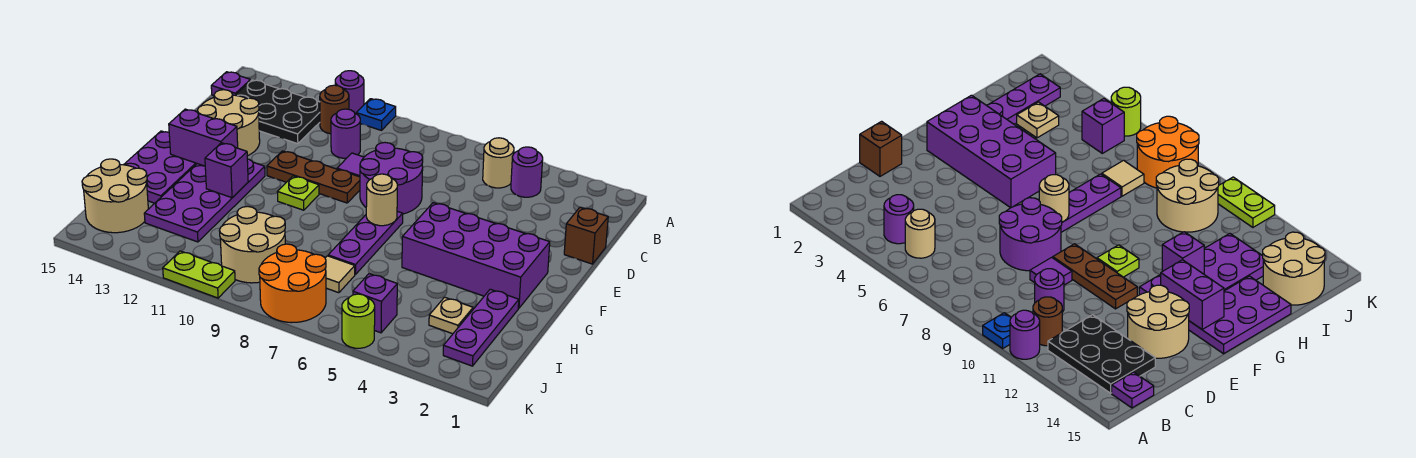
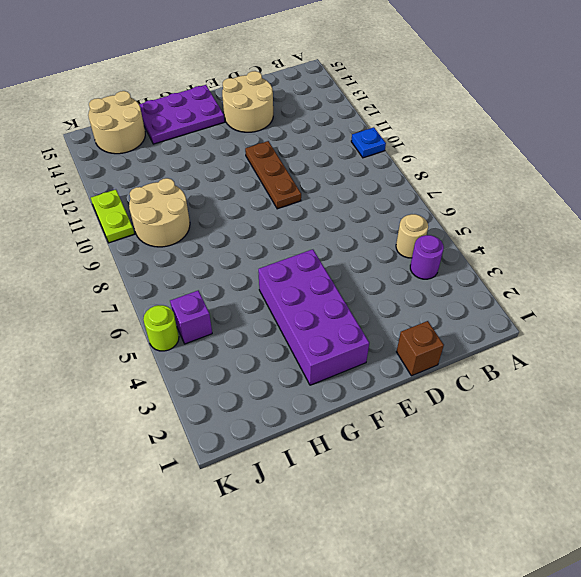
none -> purple round brick A11 level 1
none -> brown round brick B11 level 1
none -> black plate B12:C14 level 1
none -> purple plate B15 level 1

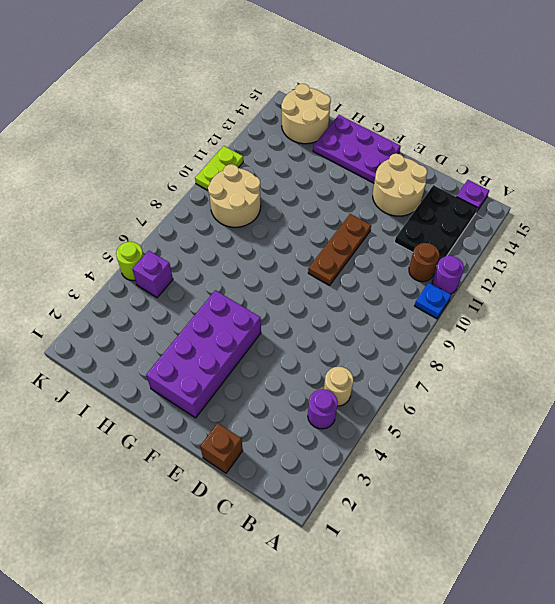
none -> purple round brick C10 level 1
none -> purple round brick D7:E8 level 1
none -> purple tile D9 level 1
none -> purple plate F7:H7 level 1

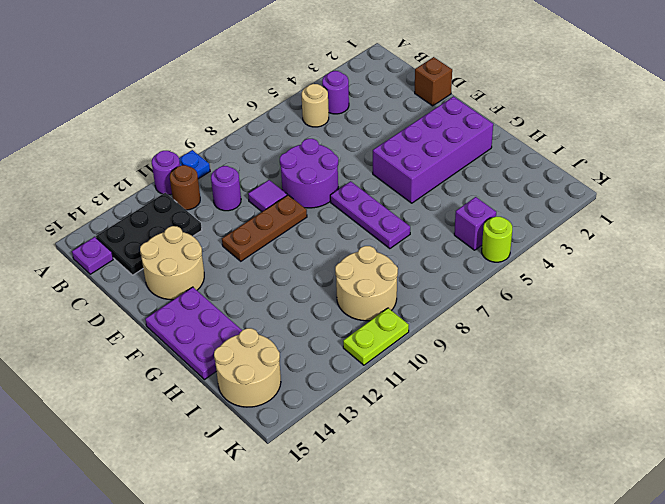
none -> lime plate F10 level 1
none -> purple plate F12:I13 level 1
none -> purple plate H2:J2 level 1
none -> tan plate I3 level 1

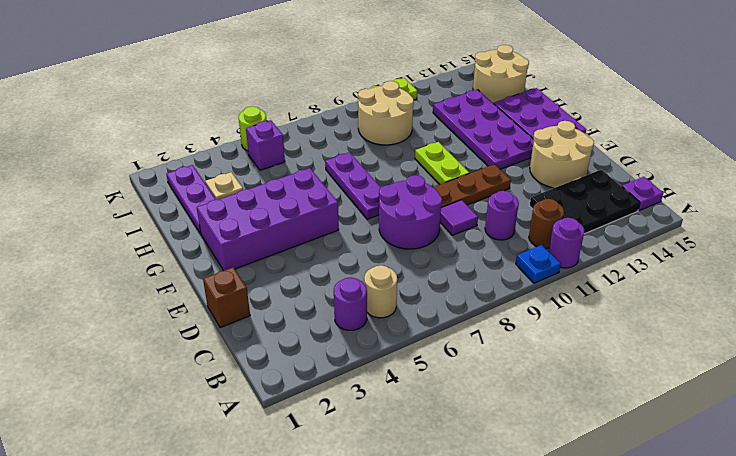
lime plate F10:G10 level 1 -> lime plate F10 level 1
none -> tan tile I7 level 1
none -> orange round brick J7:K8 level 1
none -> tan round brick F7 level 2
none -> purple brick F13:F14 level 2

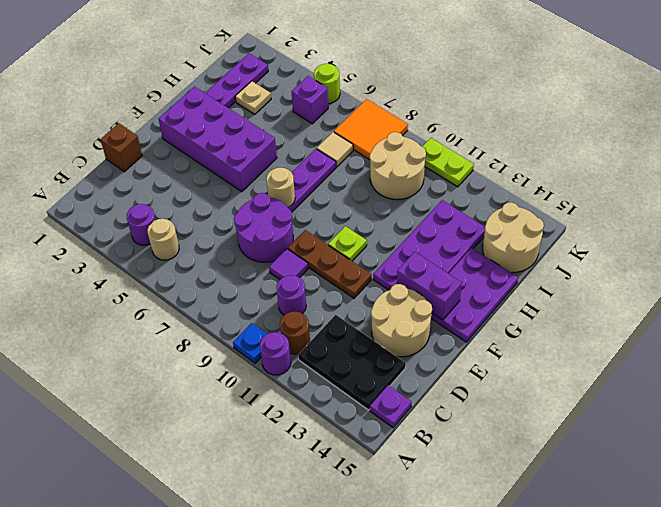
orange tile J7:K8 level 1 -> orange round brick J7:K8 level 1
none -> purple brick G12 level 2

